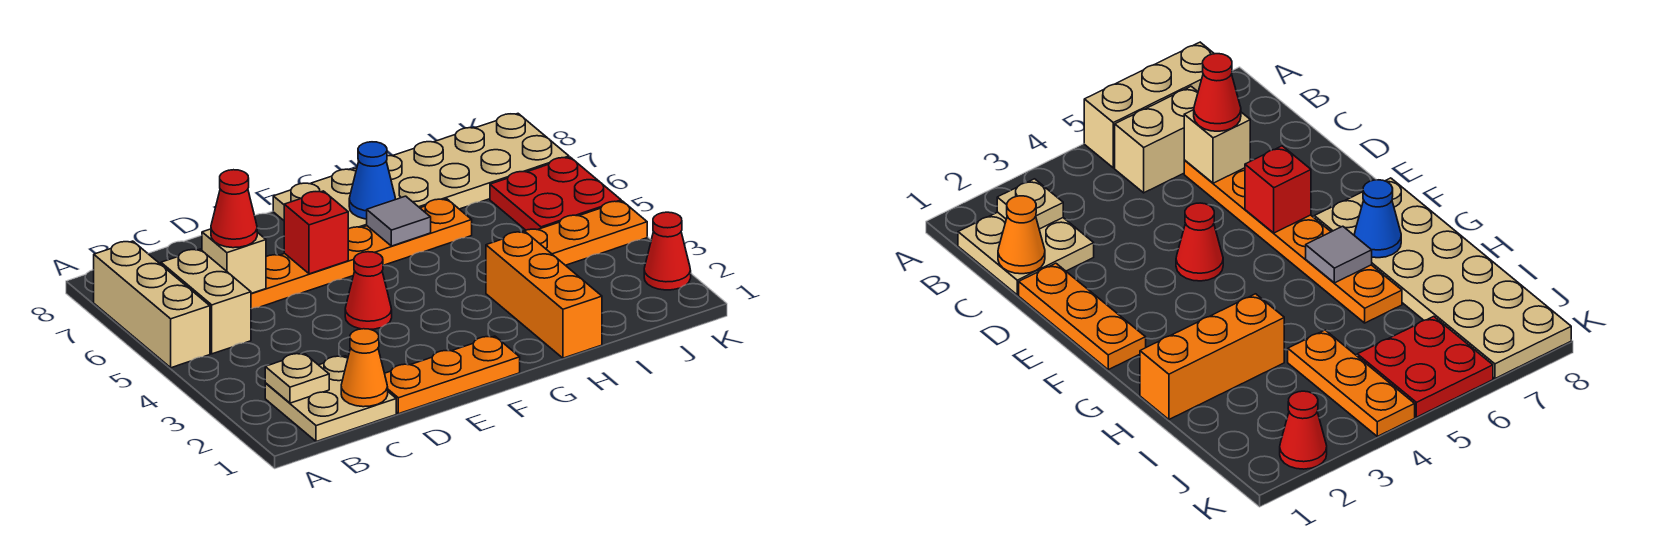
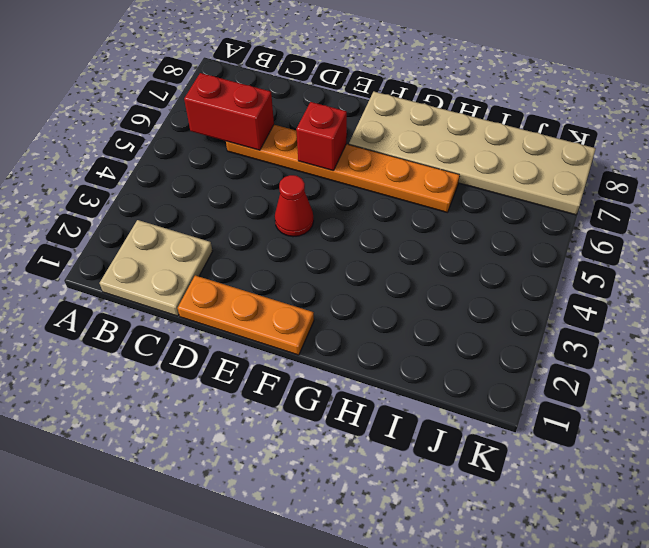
red brick B6:C6 level 2 -> tan brick C6 level 2
none -> tan brick A5:A7 level 1
none -> tan brick B5:B6 level 1
none -> orange brick H1:H3 level 1

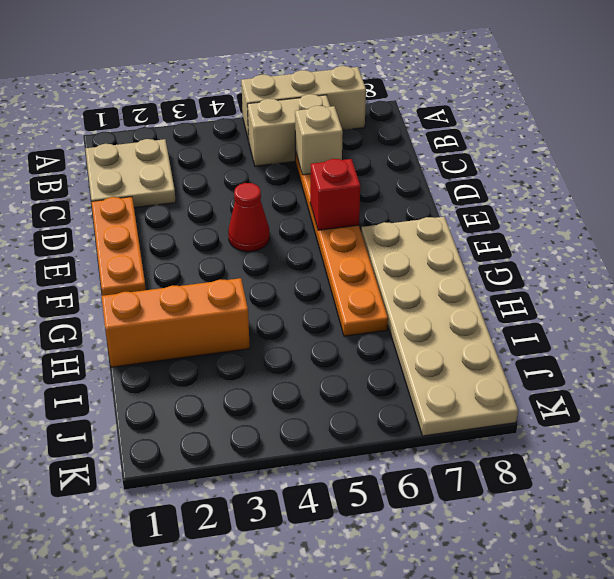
none -> orange plate I4:K4 level 1
none -> red plate J5:K6 level 1
none -> red cone K2 level 1

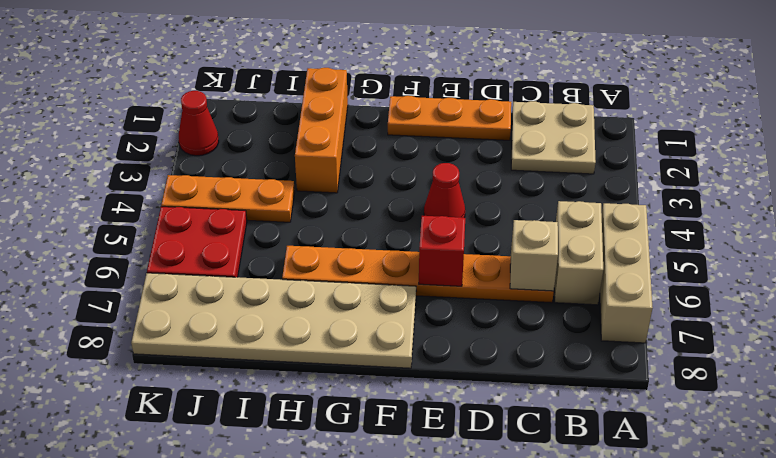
none -> tan plate B2 level 2
none -> orange cone C1 level 2
none -> grey tile G6 level 2

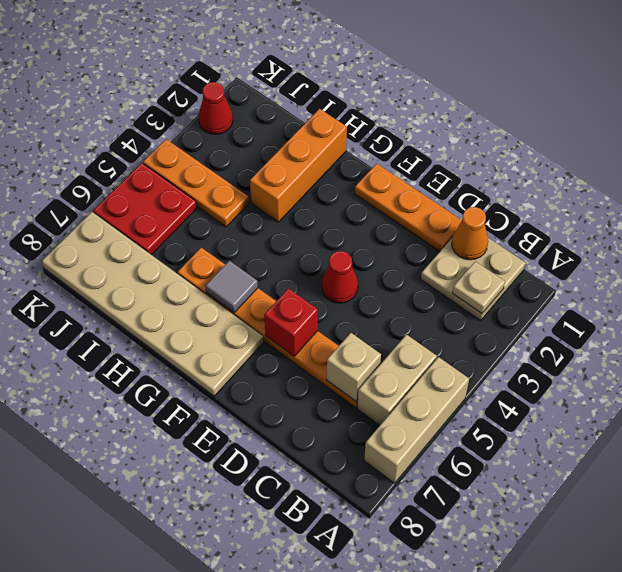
none -> blue cone G7 level 2
none -> red cone C6 level 3

